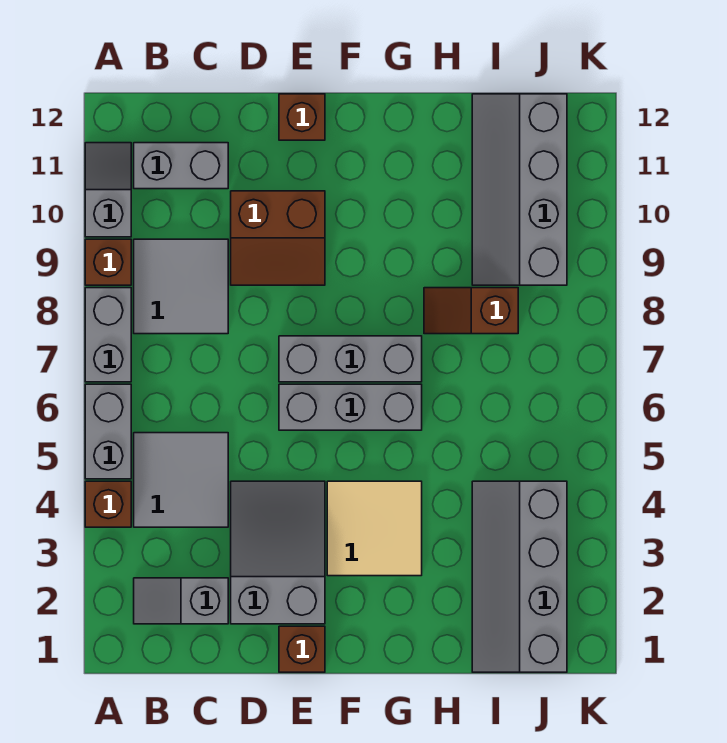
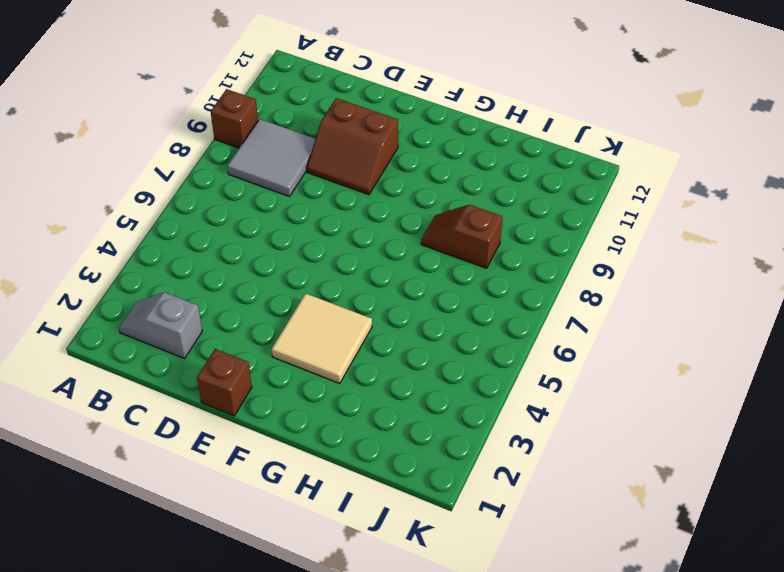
none -> brown brick A4 level 1
none -> grey brick A5:A6 level 1
none -> grey brick A7:A8 level 1

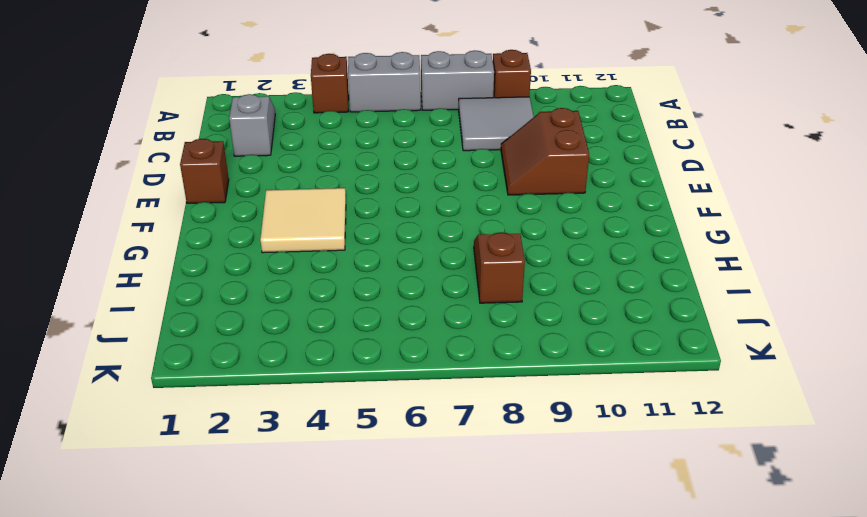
none -> grey slope A10:A11 level 1 top 10
none -> grey tile B4:C5 level 1
none -> grey brick B11:C11 level 1

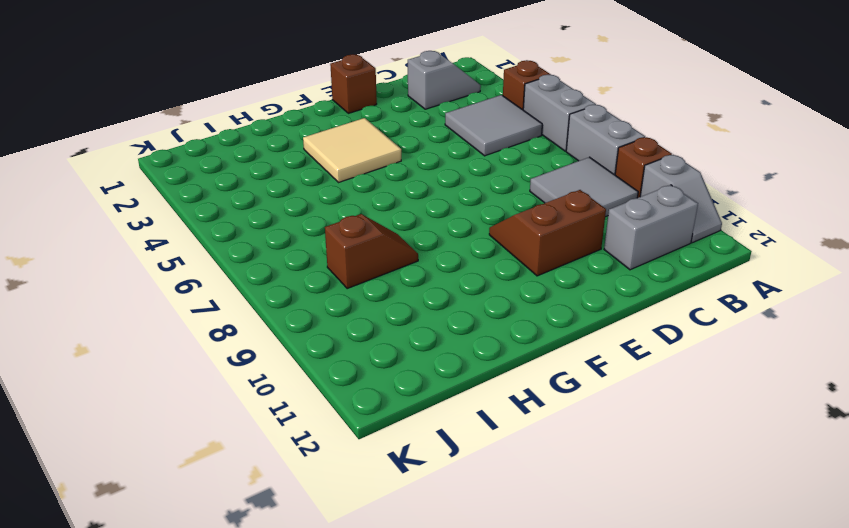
none -> grey slope D2:E4 level 1 top 2
none -> grey brick E6:G6 level 1
none -> grey brick E7:G7 level 1

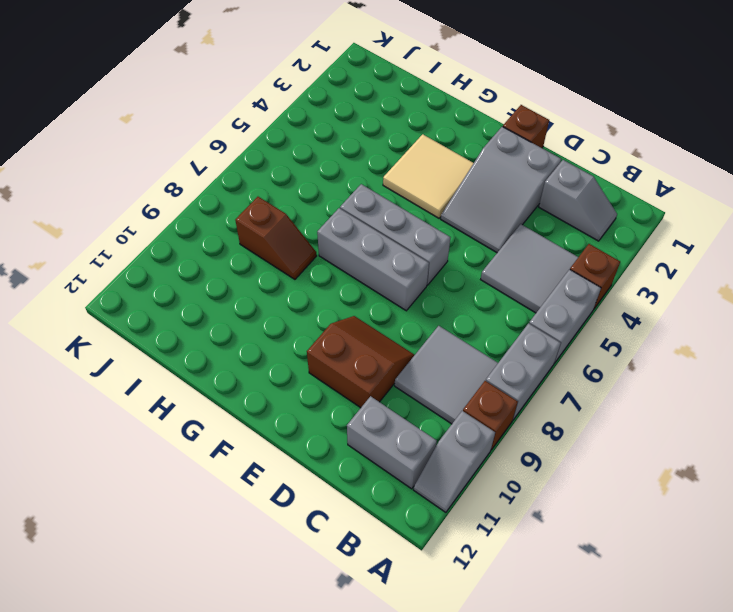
none -> brown brick E12 level 1
none -> grey slope I1:J4 level 1 top J
none -> grey slope I9:J12 level 1 top J

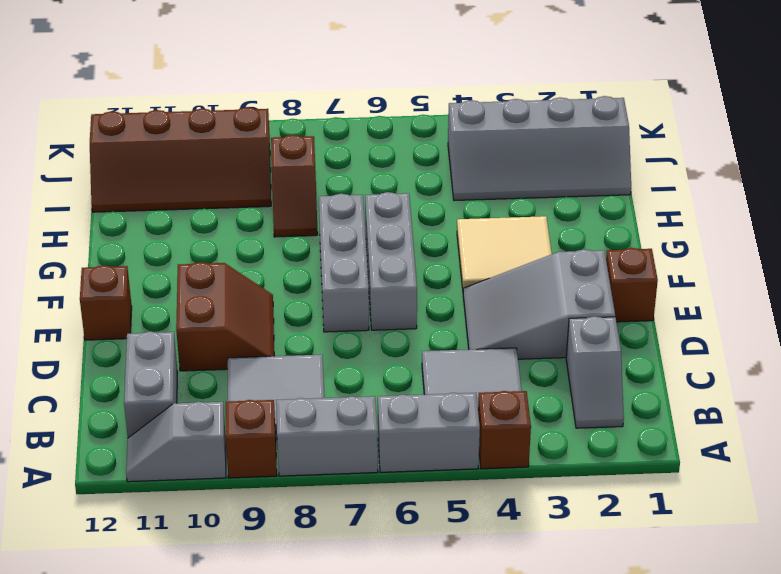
brown slope I9:J12 level 1 top J -> grey slope I9:J12 level 1 top J

